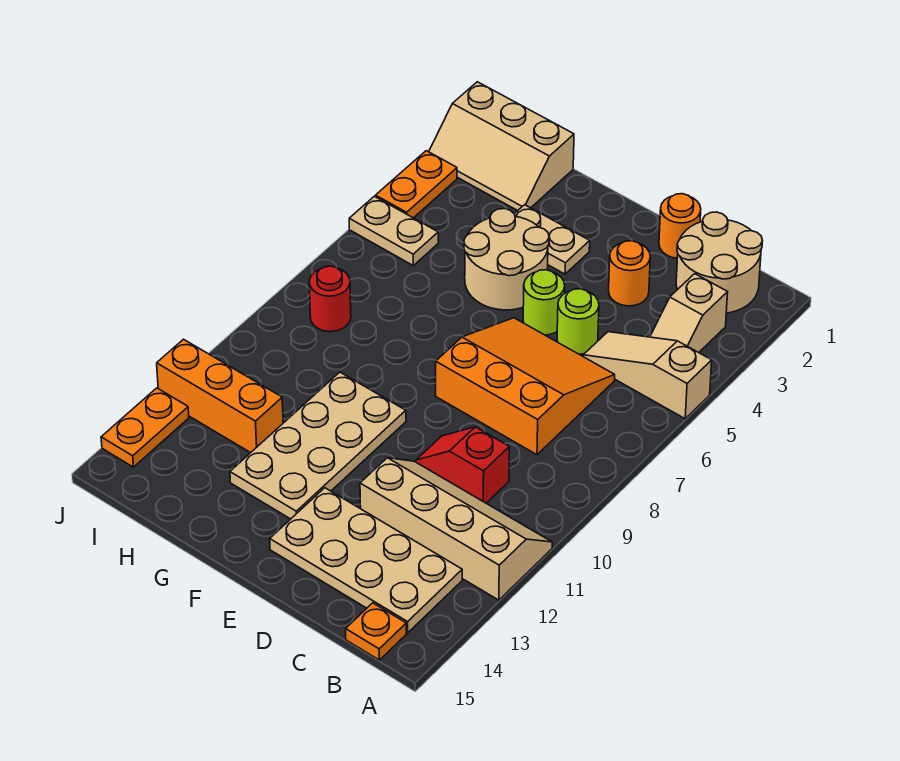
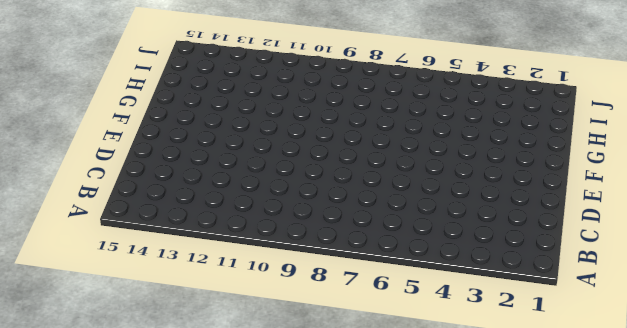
none -> tan slope A5:C5 level 1 top A
none -> tan slope A11:D12 level 1 top 12
none -> tan round brick B1:C2 level 1

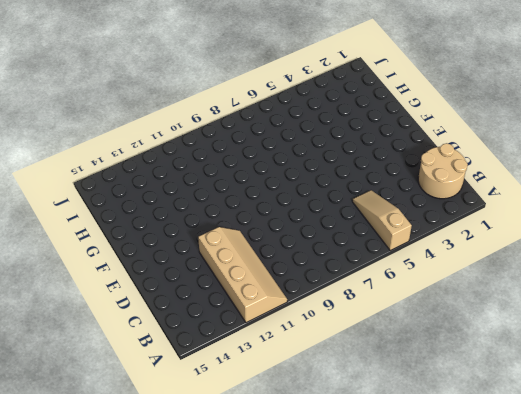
none -> tan slope B3:B4 level 1 top 3
none -> tan plate B13:E14 level 1
none -> orange plate B15 level 1

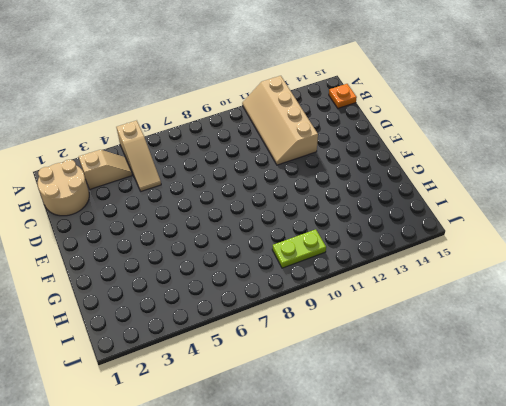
lime plate I9:I10 level 1 -> none
none -> tan plate B13:E14 level 1
none -> orange slope C6:E8 level 1 top 8
none -> red slope C10:D10 level 1 top C

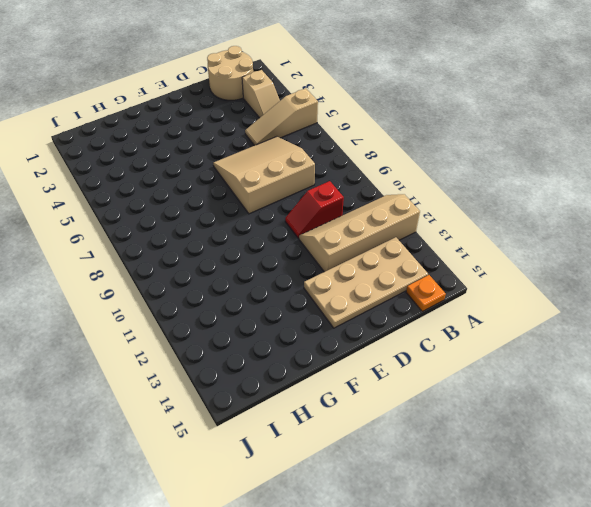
tan slope C6:E8 level 1 top 8 -> orange slope C6:E8 level 1 top 8
none -> orange round brick D1 level 1
none -> orange round brick D3 level 1
none -> lime round brick D5 level 1

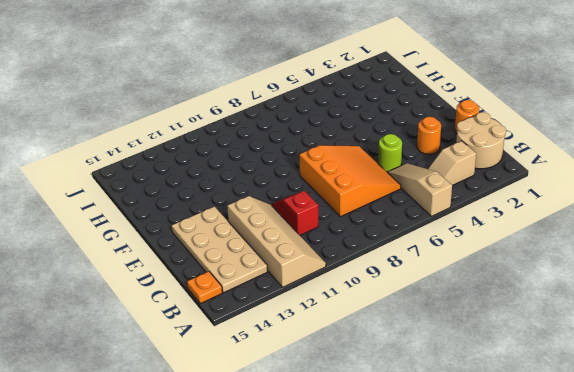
none -> lime round brick E5 level 1
none -> tan plate F3:G3 level 1
none -> tan round brick F4:G5 level 1

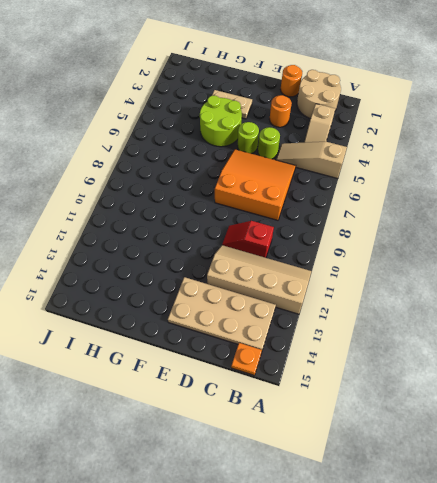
lime round brick F4:G5 level 1 -> tan round brick F4:G5 level 1
none -> tan plate F10:G13 level 1
none -> tan slope H1:J2 level 1 top 1
none -> orange brick H12:J12 level 1

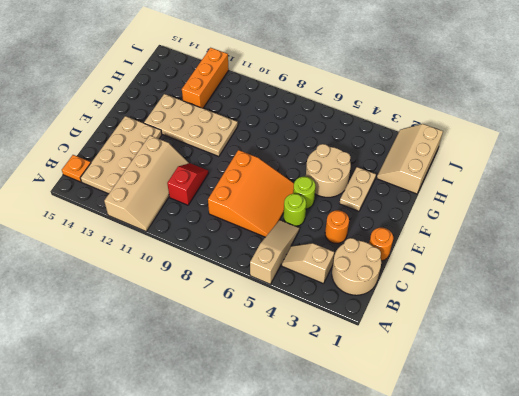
none -> tan plate I5:J5 level 1
none -> red round brick I8 level 1
none -> orange plate J3:J4 level 1

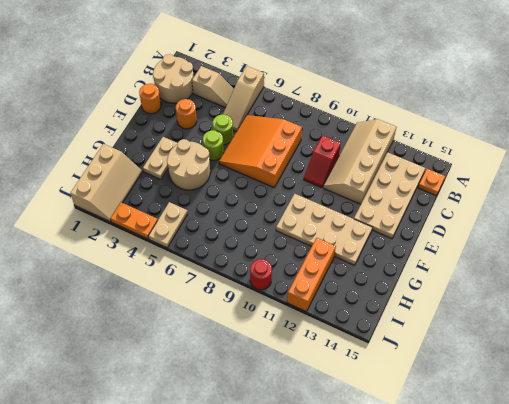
red round brick J10 level 1 -> red round brick I8 level 1
none -> orange plate J13:J14 level 1

